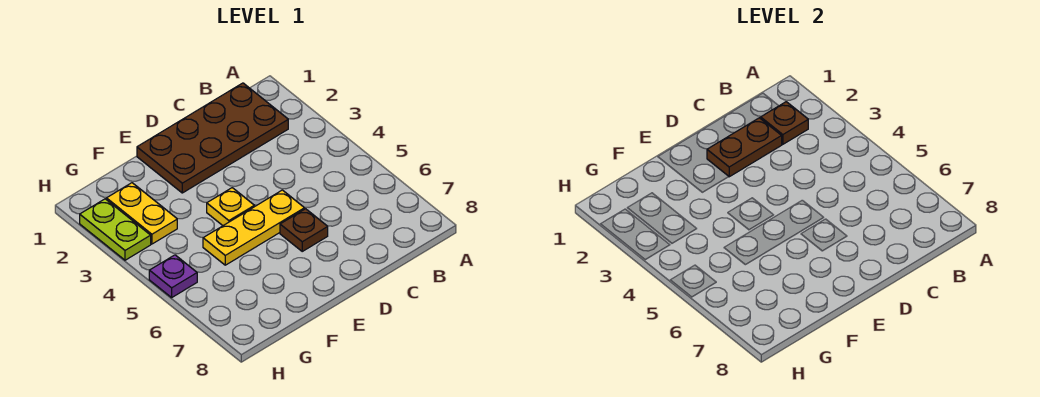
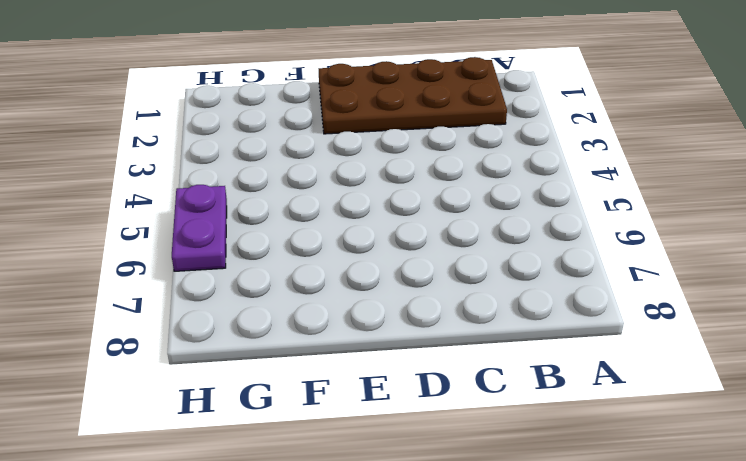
purple plate H5:H6 level 1 -> purple plate H5 level 1
none -> yellow plate D5:F5 level 1
none -> brown plate D6 level 1

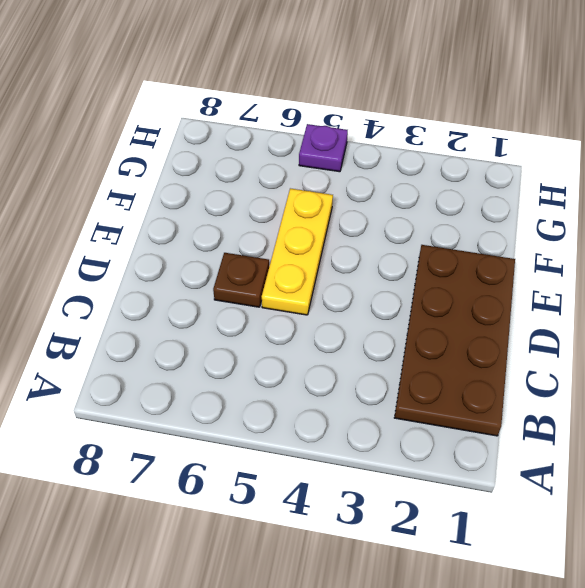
none -> yellow plate E4 level 1
none -> yellow plate G2:G3 level 1

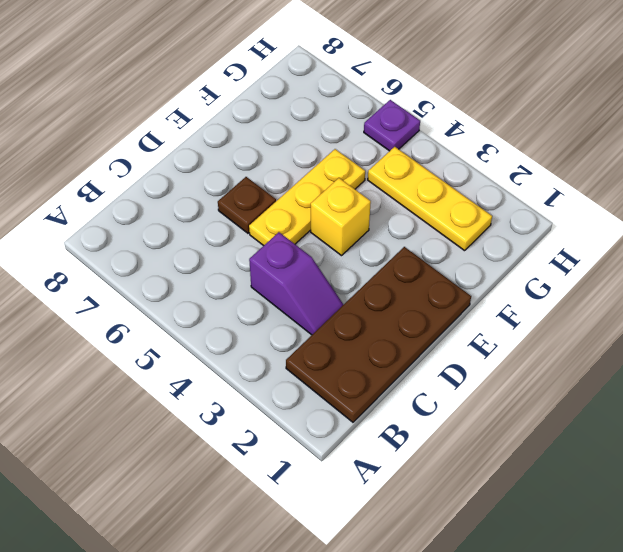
purple slope C3:C4 level 1 top 4 -> none
yellow brick E4 level 1 -> yellow plate E4 level 1
yellow plate G2:G4 level 1 -> yellow plate G2:G3 level 1
none -> lime plate H2:H3 level 1
none -> brown plate B2 level 2

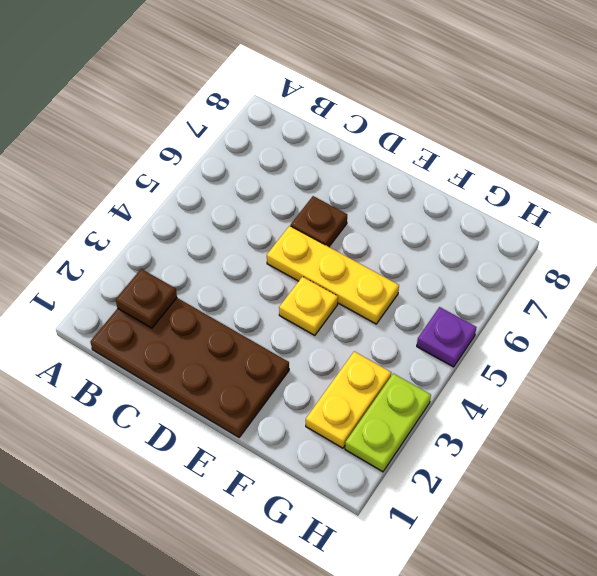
none -> brown plate C2:D2 level 2

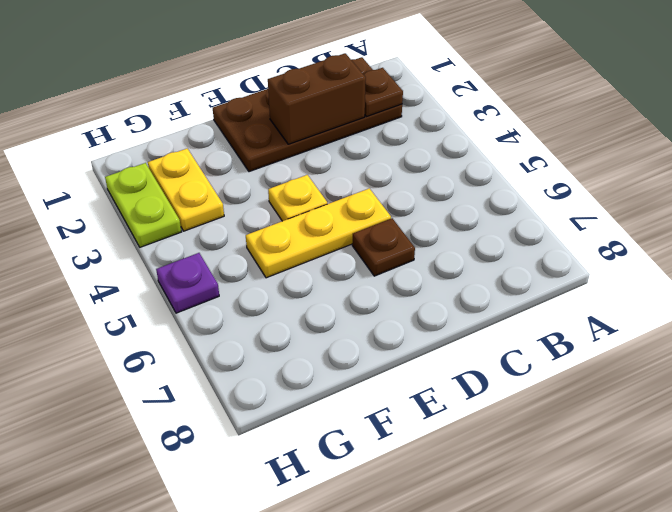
brown brick C2:D2 level 2 -> brown plate C2:D2 level 2

